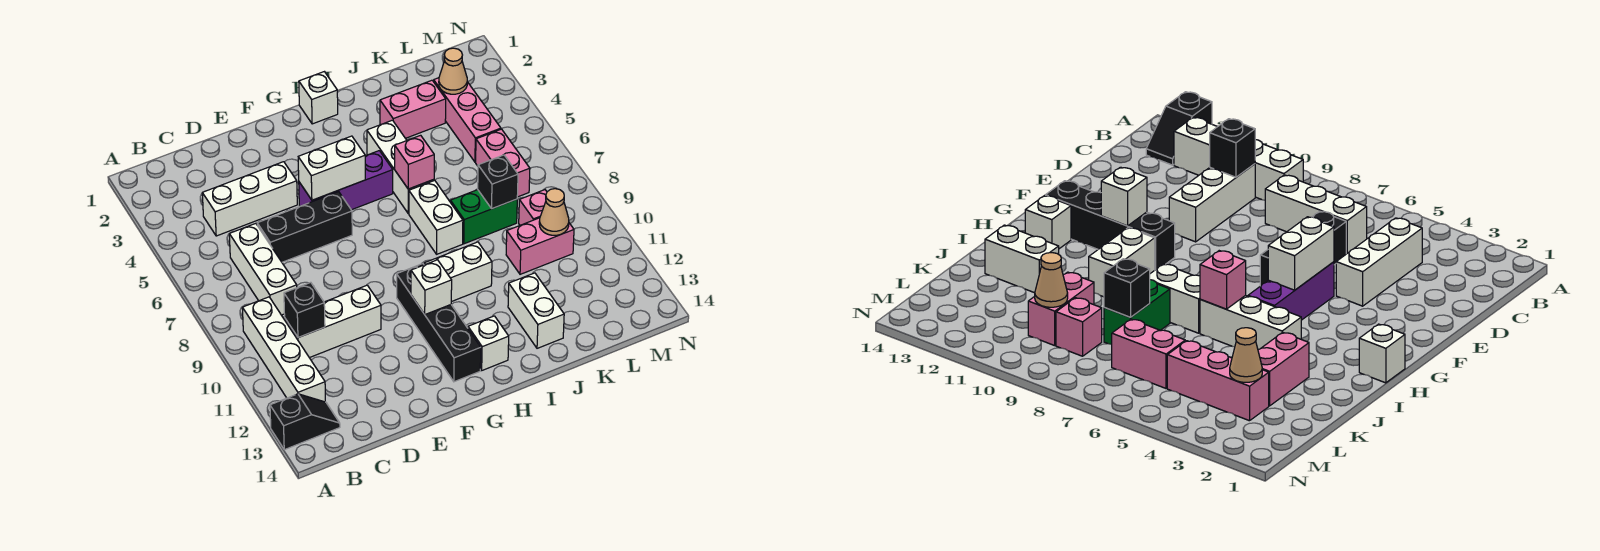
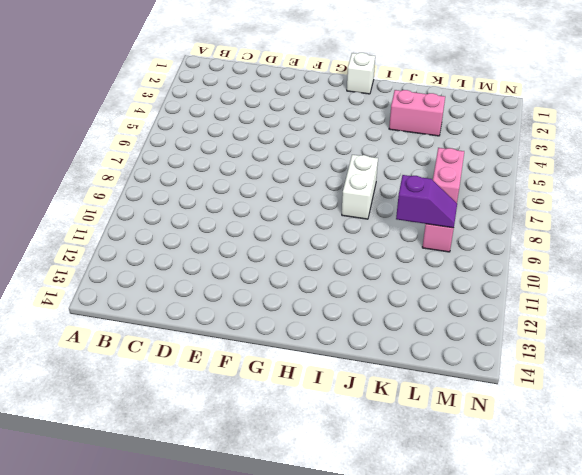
purple slope K9:L9 level 2 top K -> none
none -> black slope A13:B13 level 1 top A
none -> white brick B9:B12 level 1
none -> white brick C4:E4 level 1

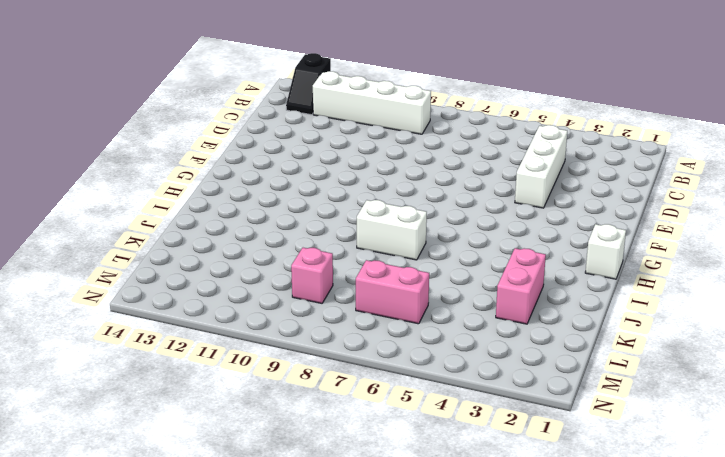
none -> white brick C6:C8 level 1
none -> white brick C10:E10 level 1
none -> black brick D6:F6 level 1

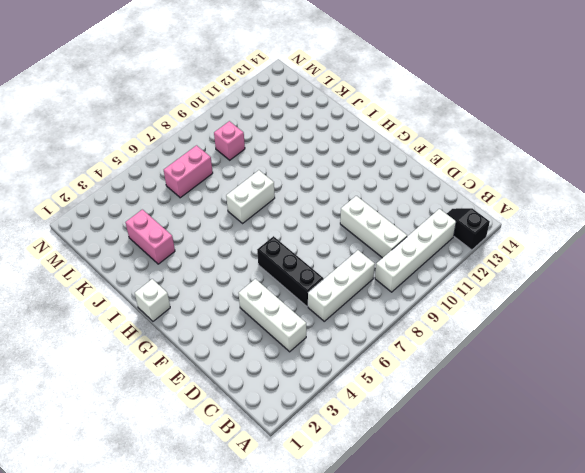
none -> purple brick F5:H5 level 1
none -> black brick G10:G13 level 1
none -> white brick H10:I10 level 1

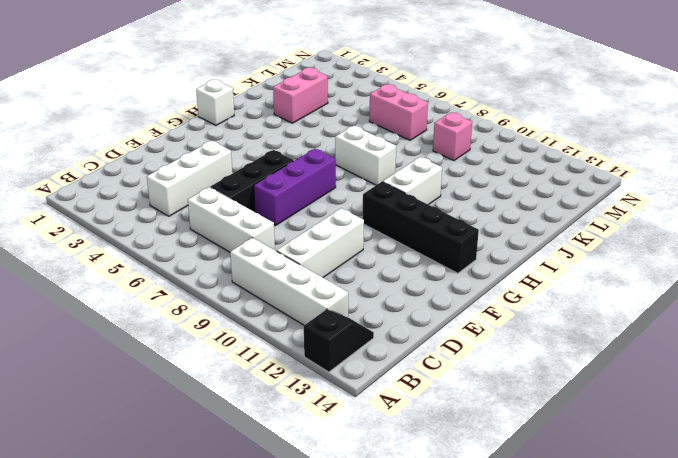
purple brick E7:G7 level 1 -> purple brick F5:H5 level 1
none -> white brick H13 level 1
none -> white brick I4:I6 level 1
none -> green brick J8:K8 level 1

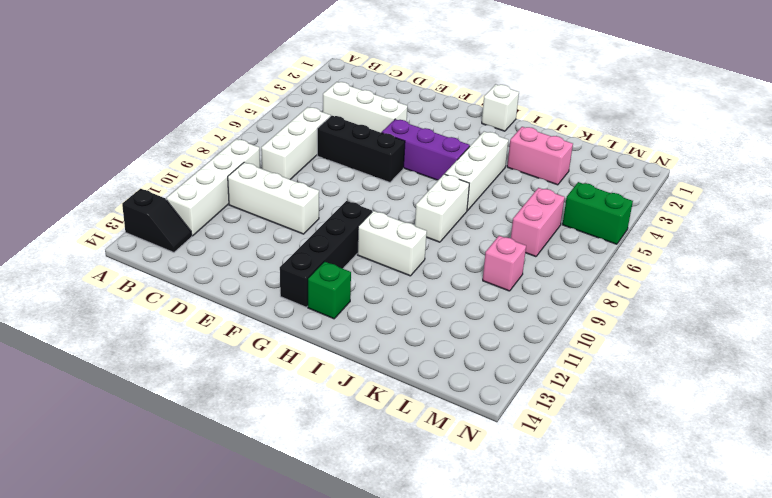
green brick H13 level 1 -> white brick H13 level 1
green brick M5:N5 level 1 -> green brick J8:K8 level 1
none -> white brick J12:J13 level 1
none -> pink brick K10:L10 level 1
none -> pink brick L3:L5 level 1

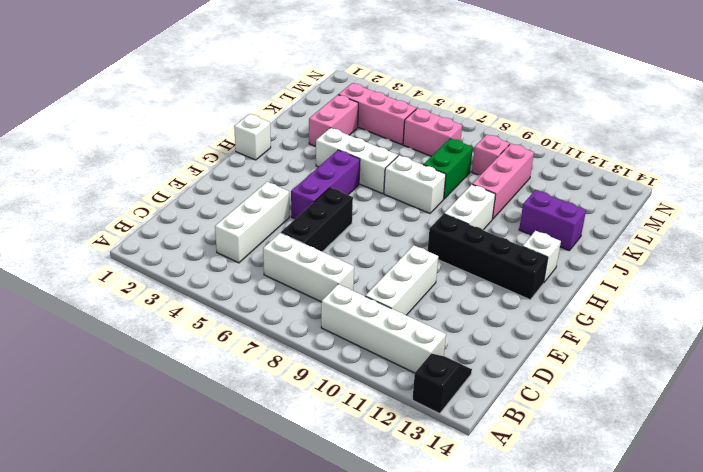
pink brick J10:L10 level 1 -> pink brick K10:L10 level 1
purple brick J12:J13 level 1 -> white brick J12:J13 level 1
none -> black brick C10 level 2
none -> white brick F5:G5 level 2
none -> white brick G11 level 2

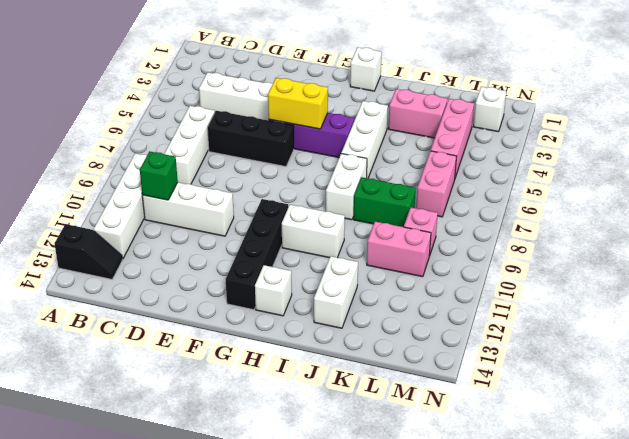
green brick C10 level 2 -> black brick C10 level 2
yellow brick F5:G5 level 2 -> white brick F5:G5 level 2
white brick M2 level 1 -> white brick G11 level 2
none -> pink brick I6 level 2
none -> black brick K8 level 2
none -> tan cone L3 level 2

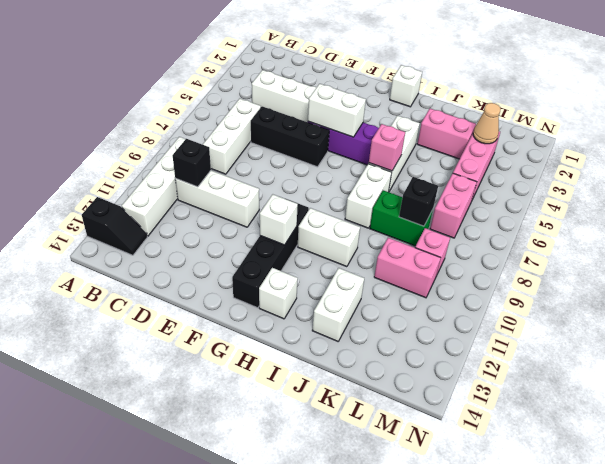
none -> tan cone L10 level 2

